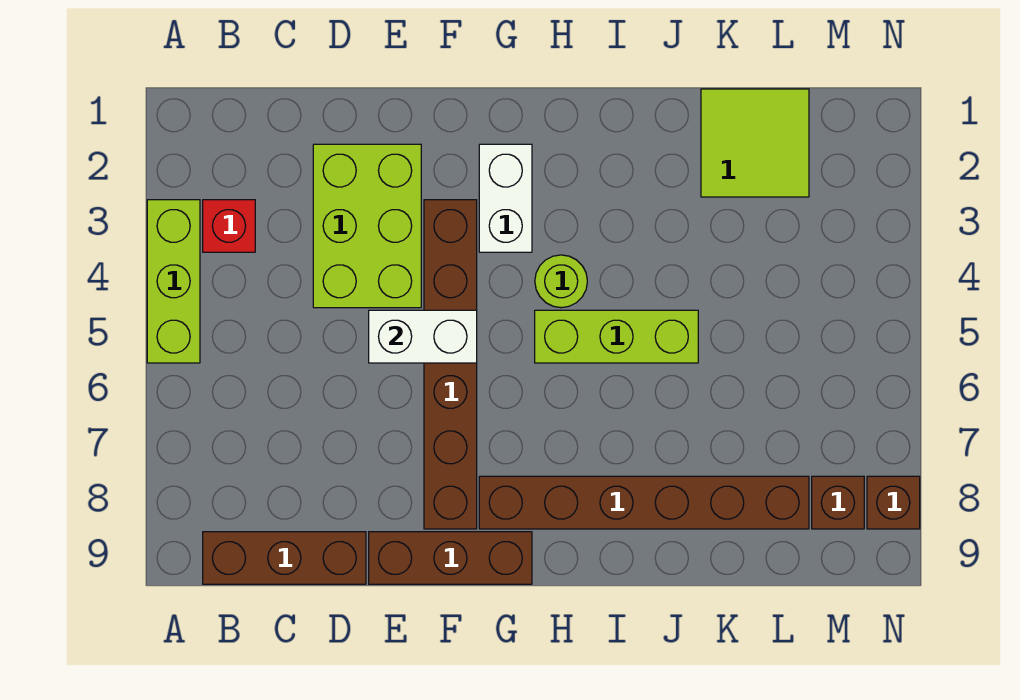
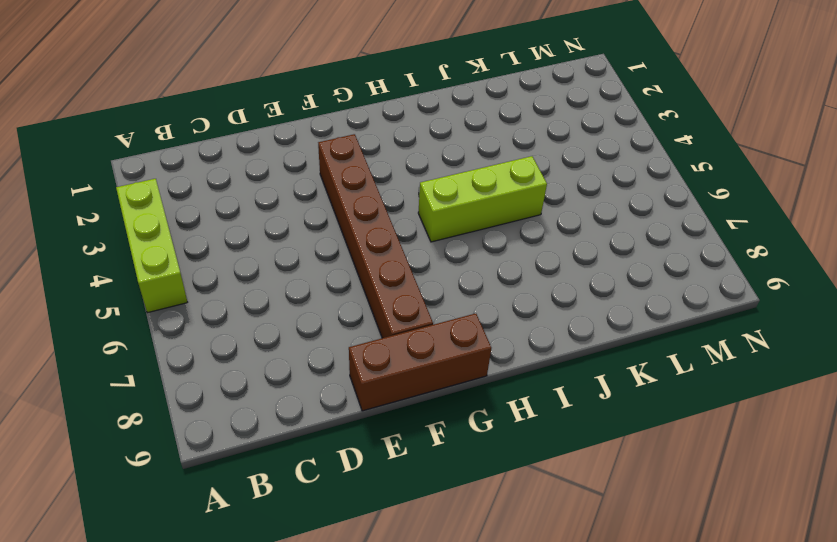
none -> red brick B3 level 1
none -> brown brick B9:D9 level 1
none -> lime brick D2:E4 level 1

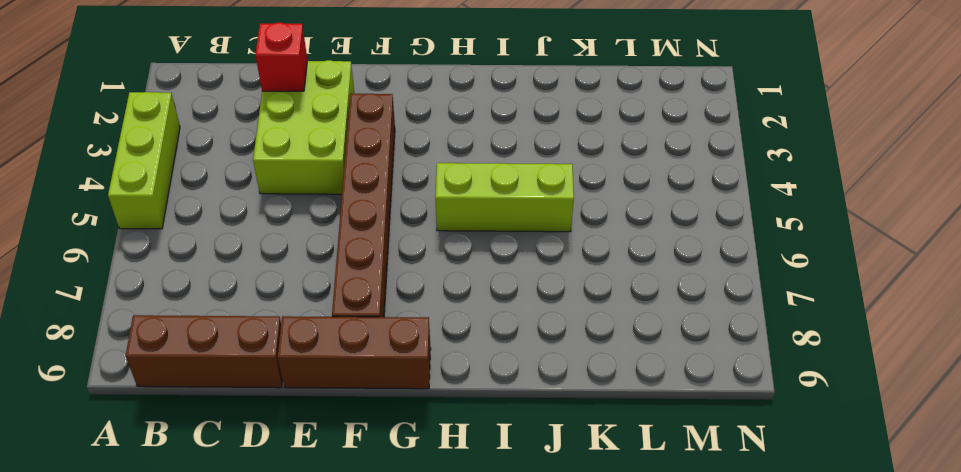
red brick D2 level 2 -> red brick B3 level 1
none -> white brick G2:G3 level 1
none -> brown brick G8:L8 level 1
none -> lime round brick H4 level 1

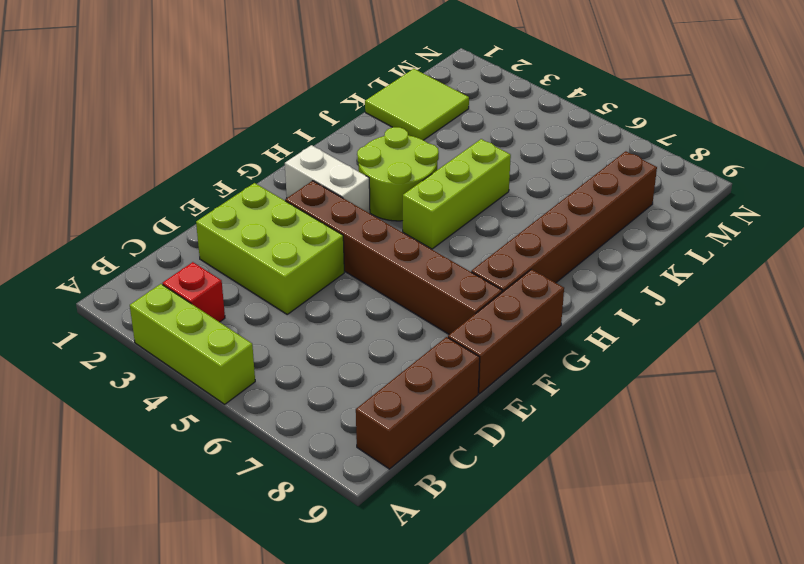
lime round brick H3:I4 level 1 -> lime round brick H4 level 1
none -> brown brick M8 level 1
none -> brown brick N8 level 1
none -> white brick E5:F5 level 2

